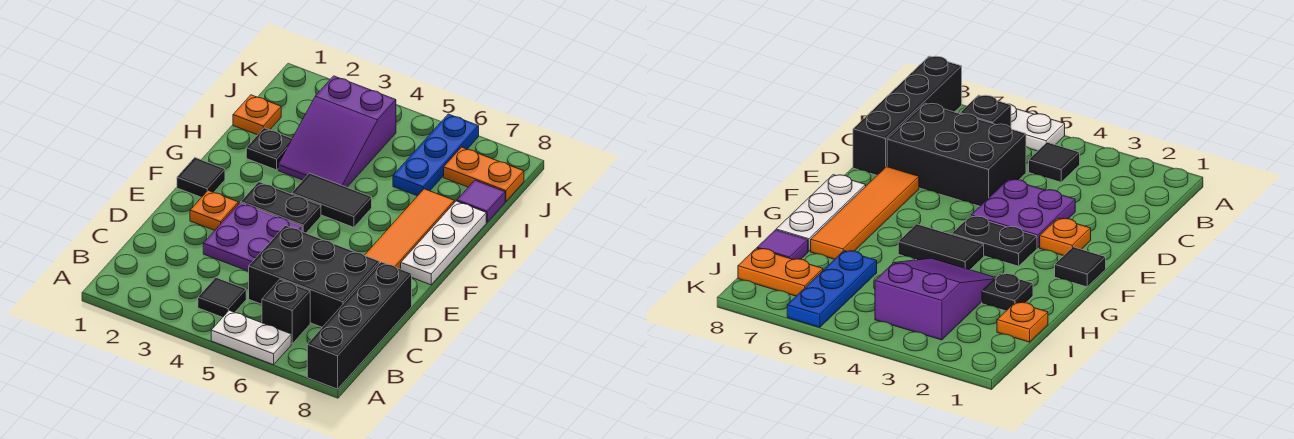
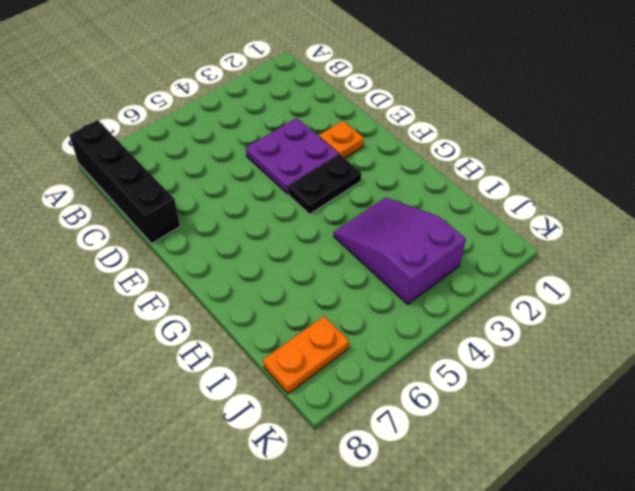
none -> white plate A5:A6 level 1
none -> black tile B4 level 1
none -> black brick B6 level 1

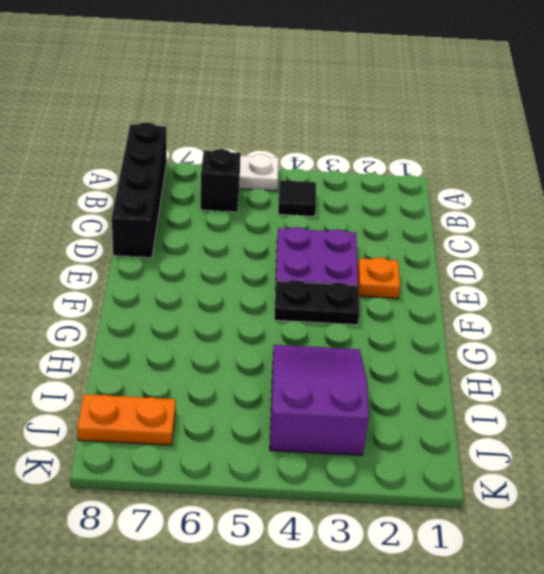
none -> black brick C5:D7 level 1
none -> orange tile E7:H7 level 1
none -> black tile F1 level 1

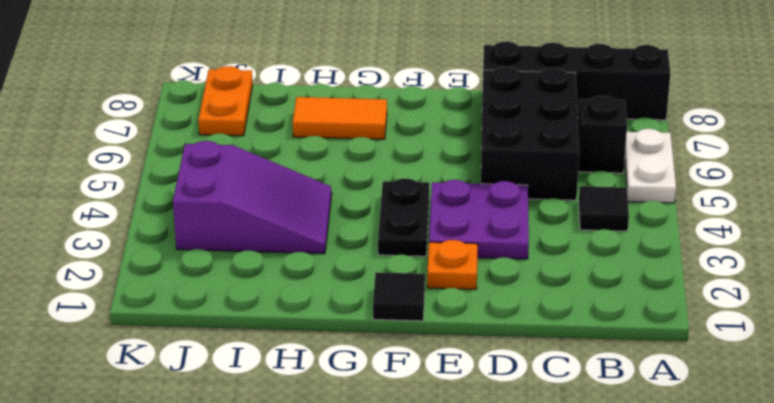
orange tile G7:H7 level 1 -> orange tile E7:H7 level 1
none -> white plate F8:H8 level 1
none -> black tile G4:G5 level 1
none -> black plate H2 level 1

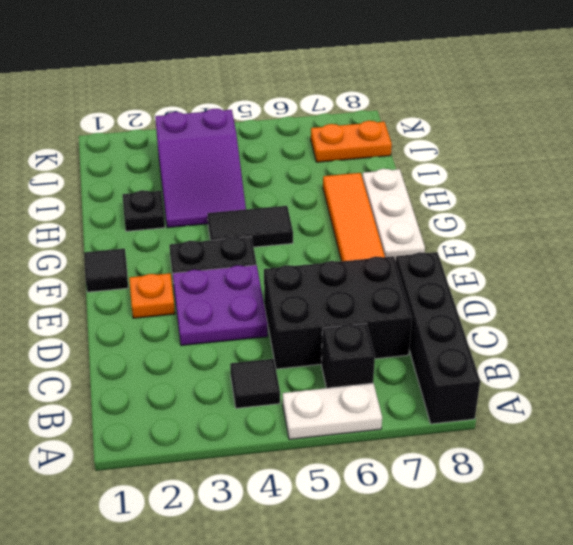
none -> orange plate I1 level 1
none -> blue plate I6:K6 level 1
none -> purple tile I8 level 1

